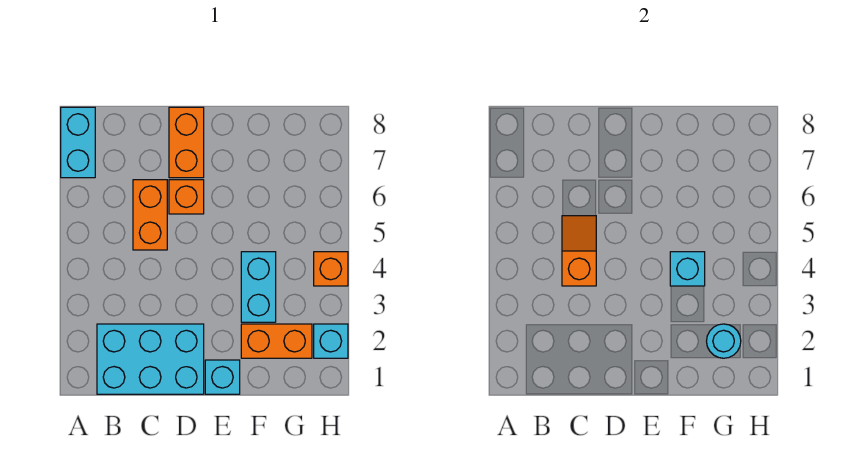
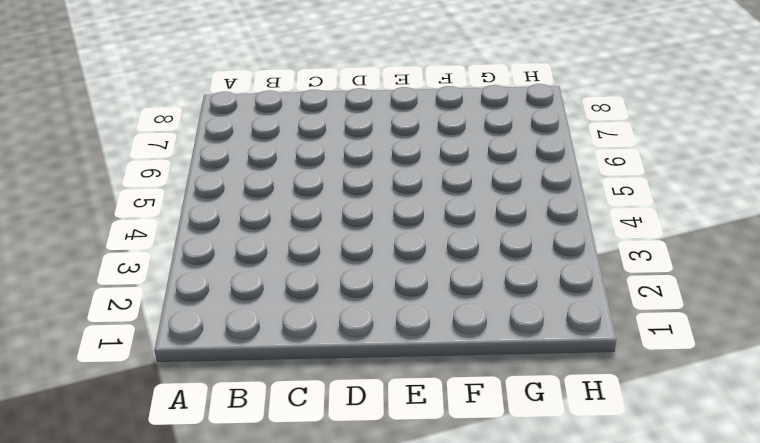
none -> cyan brick A7:A8 level 1
none -> cyan brick B1:D2 level 1
none -> orange brick C5:C6 level 1

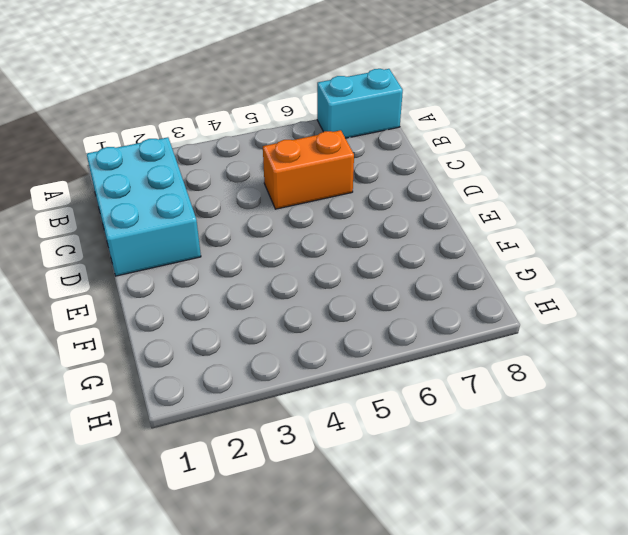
none -> orange brick D6 level 1
none -> orange brick D7:D8 level 1
none -> cyan brick E1 level 1

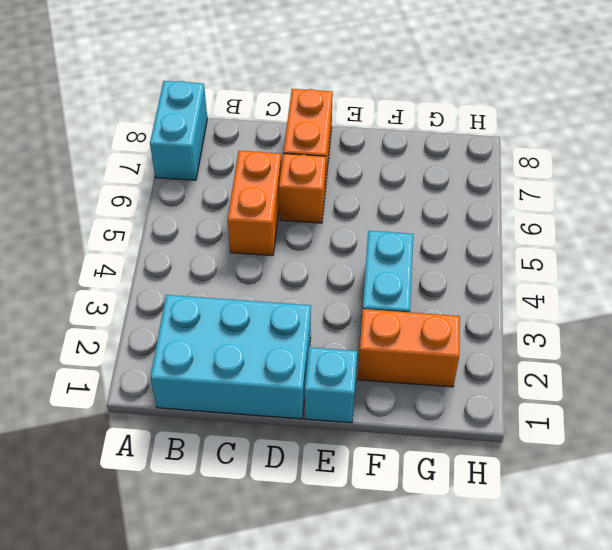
none -> cyan brick H2 level 1
none -> orange brick H4 level 1
none -> orange slope C4:C5 level 2 top 4

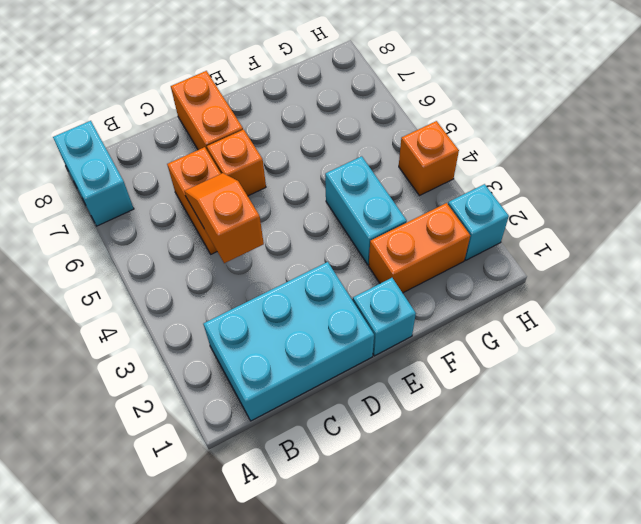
none -> cyan brick F4 level 2
none -> cyan round brick G2 level 2

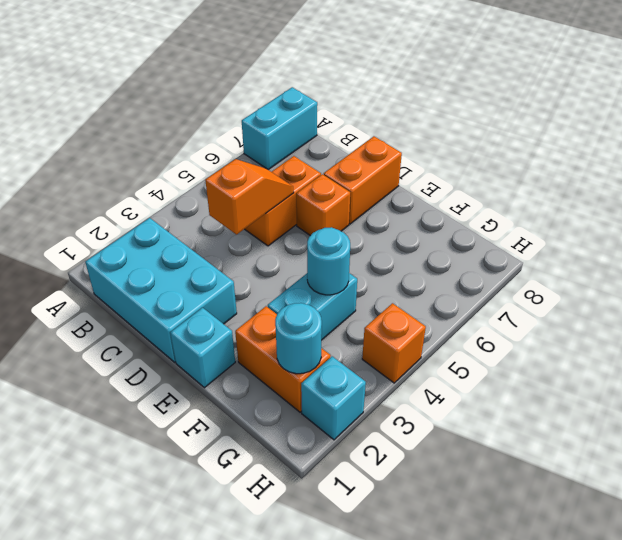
cyan round brick F4 level 2 -> cyan brick F4 level 2

